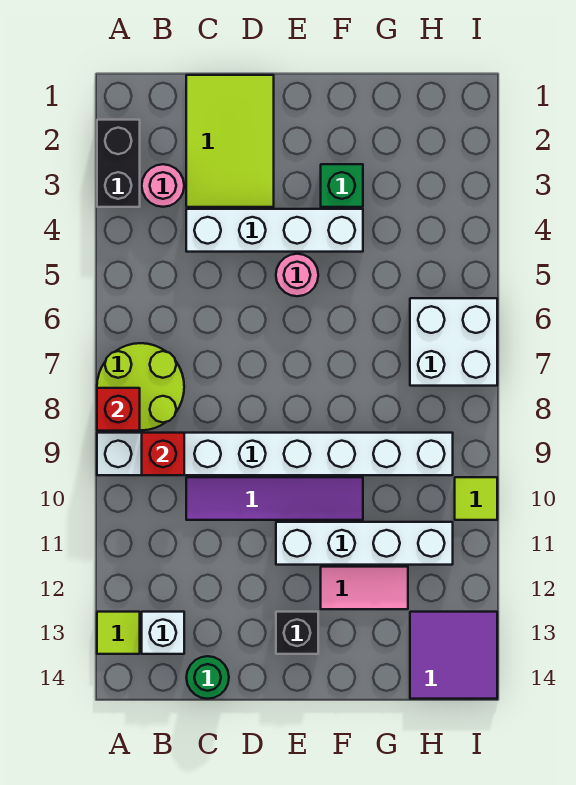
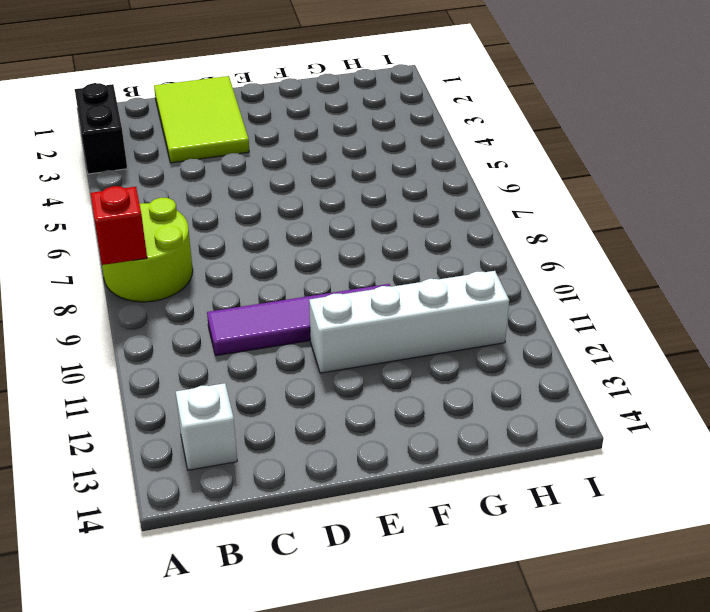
none -> white brick A9:H9 level 1
none -> lime tile A13 level 1
none -> pink round brick B3 level 1

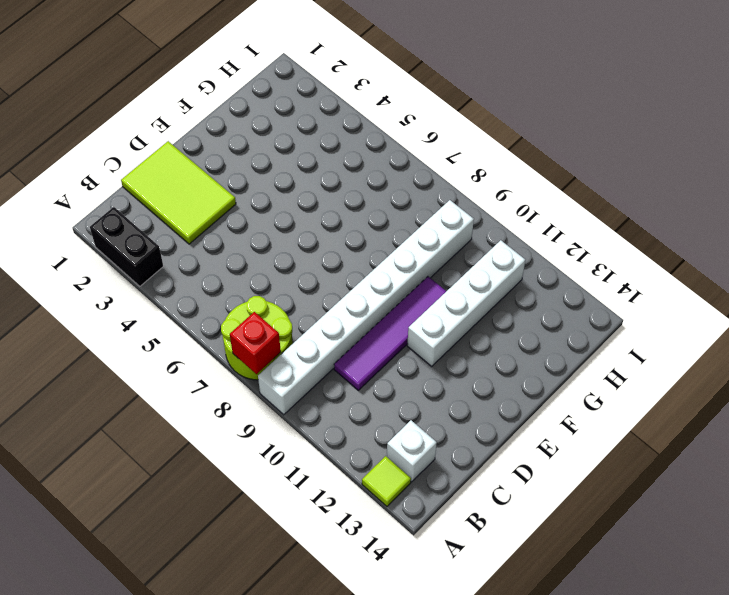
none -> pink round brick B3 level 1
none -> white brick C4:F4 level 1
none -> green round brick C14 level 1

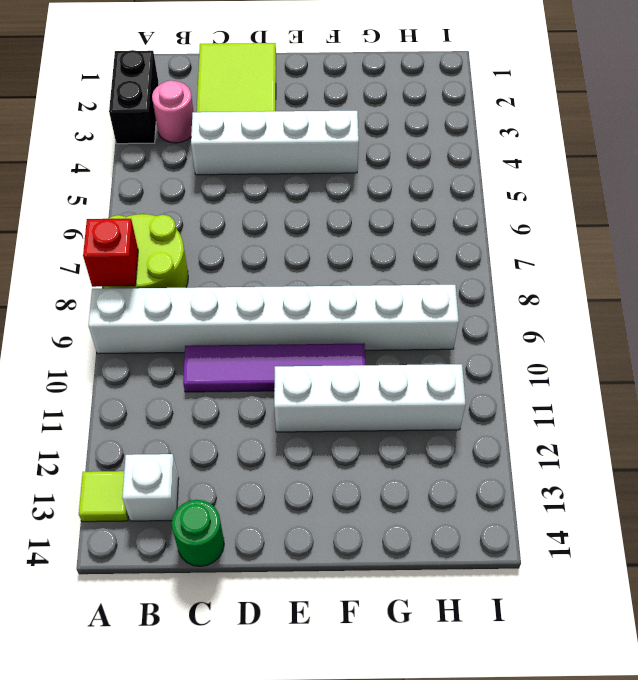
none -> pink round brick E5 level 1
none -> black brick E13 level 1
none -> green brick F3 level 1

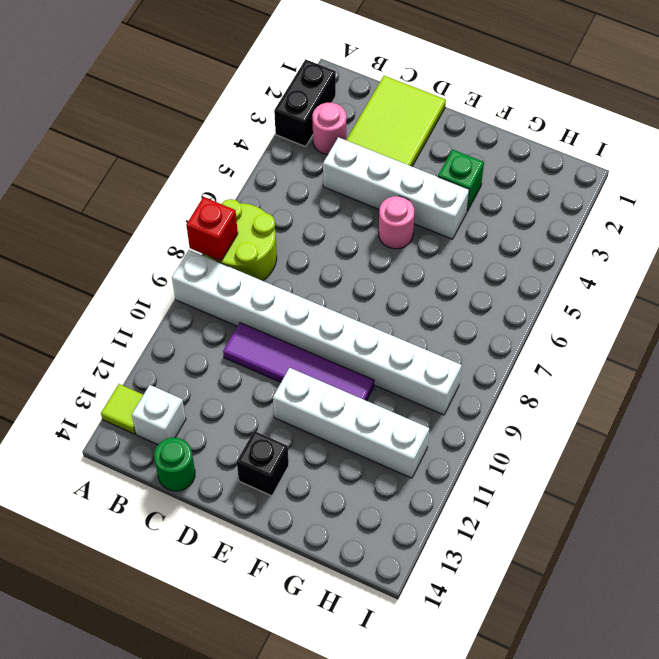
none -> pink tile F12:G12 level 1
none -> white brick H6:I7 level 1
none -> purple tile H13:I14 level 1

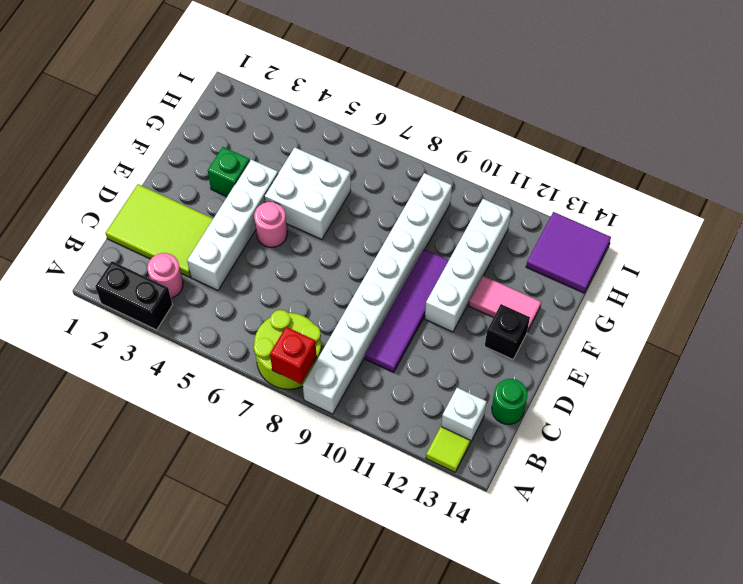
white brick F5:G6 level 1 -> white brick H6:I7 level 1
pink tile F12:F13 level 1 -> pink tile F12:G12 level 1
none -> lime tile I10 level 1
none -> red brick B9 level 2

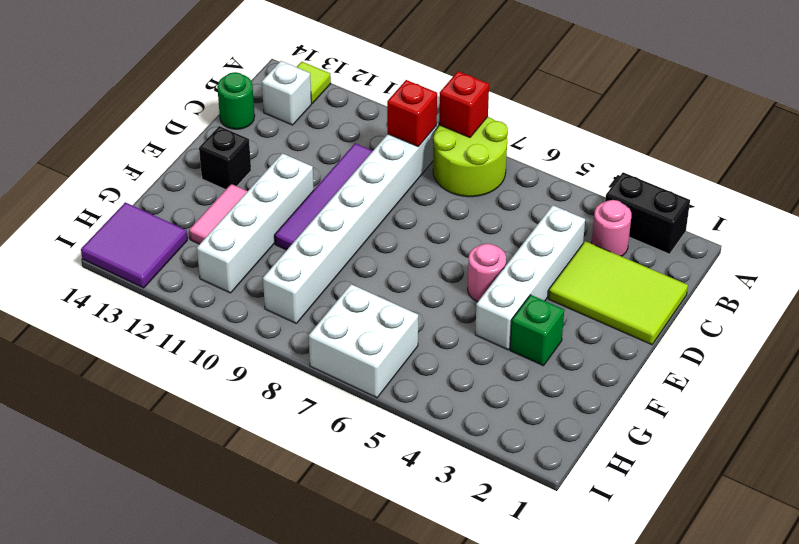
none -> lime tile I10 level 1

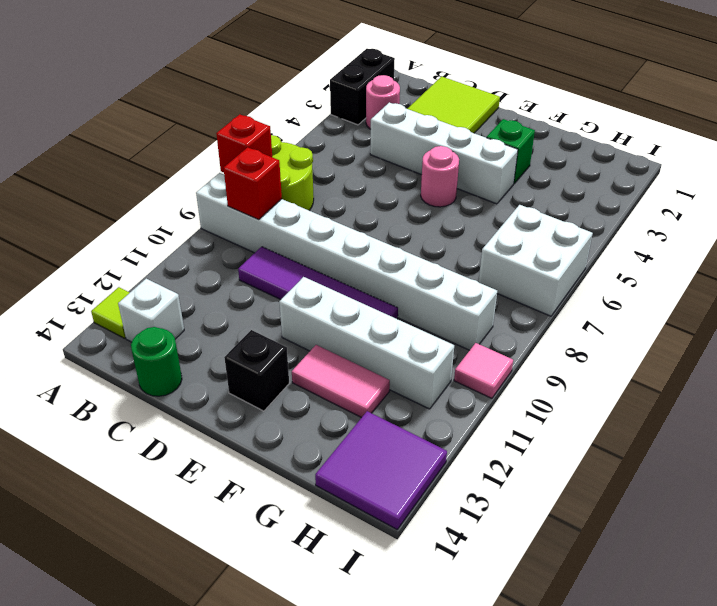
pink tile I10 level 1 -> lime tile I10 level 1

